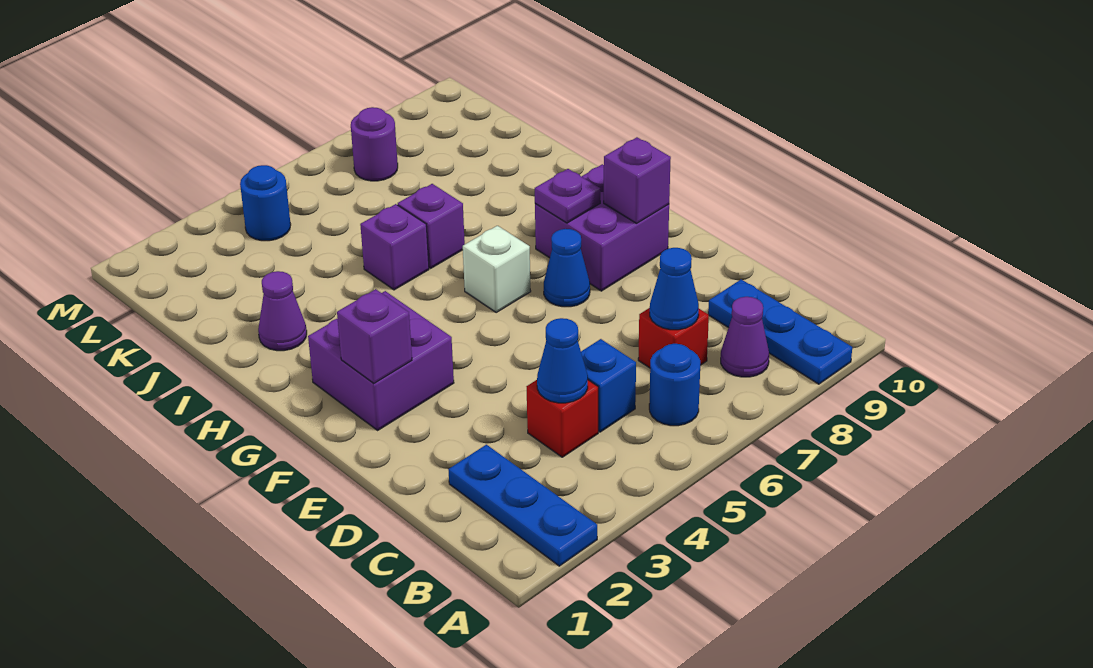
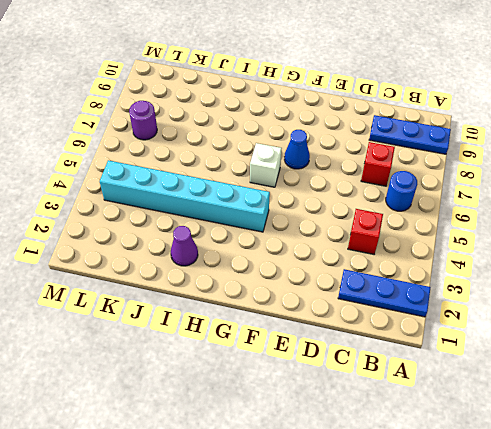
cyan brick G4:L4 level 1 -> blue round brick L4 level 1
none -> purple cone B8 level 1
none -> blue brick C5 level 1
none -> purple brick F2:G3 level 1

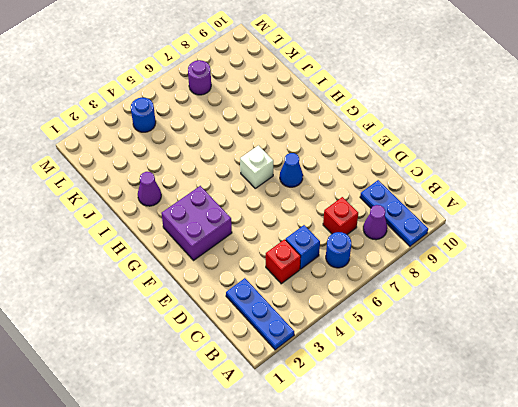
none -> purple brick F8:G9 level 1
none -> purple brick I5 level 1
none -> purple brick I6 level 1

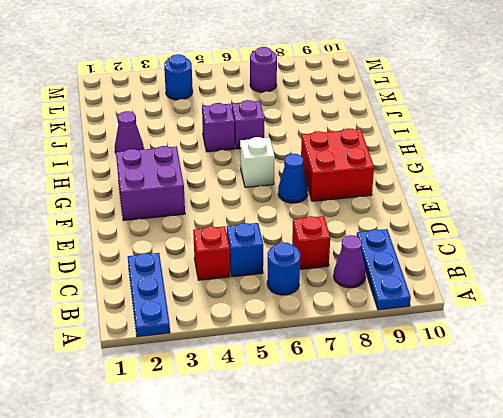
red brick F8:G9 level 1 -> purple brick F8:G9 level 1
none -> blue cone C4 level 2
none -> blue cone C7 level 2
none -> purple brick F2 level 2

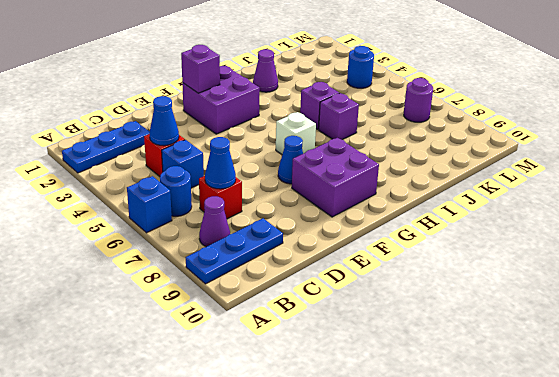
blue brick A6 level 1 -> none
none -> purple brick F9 level 2
none -> purple plate G8 level 2

